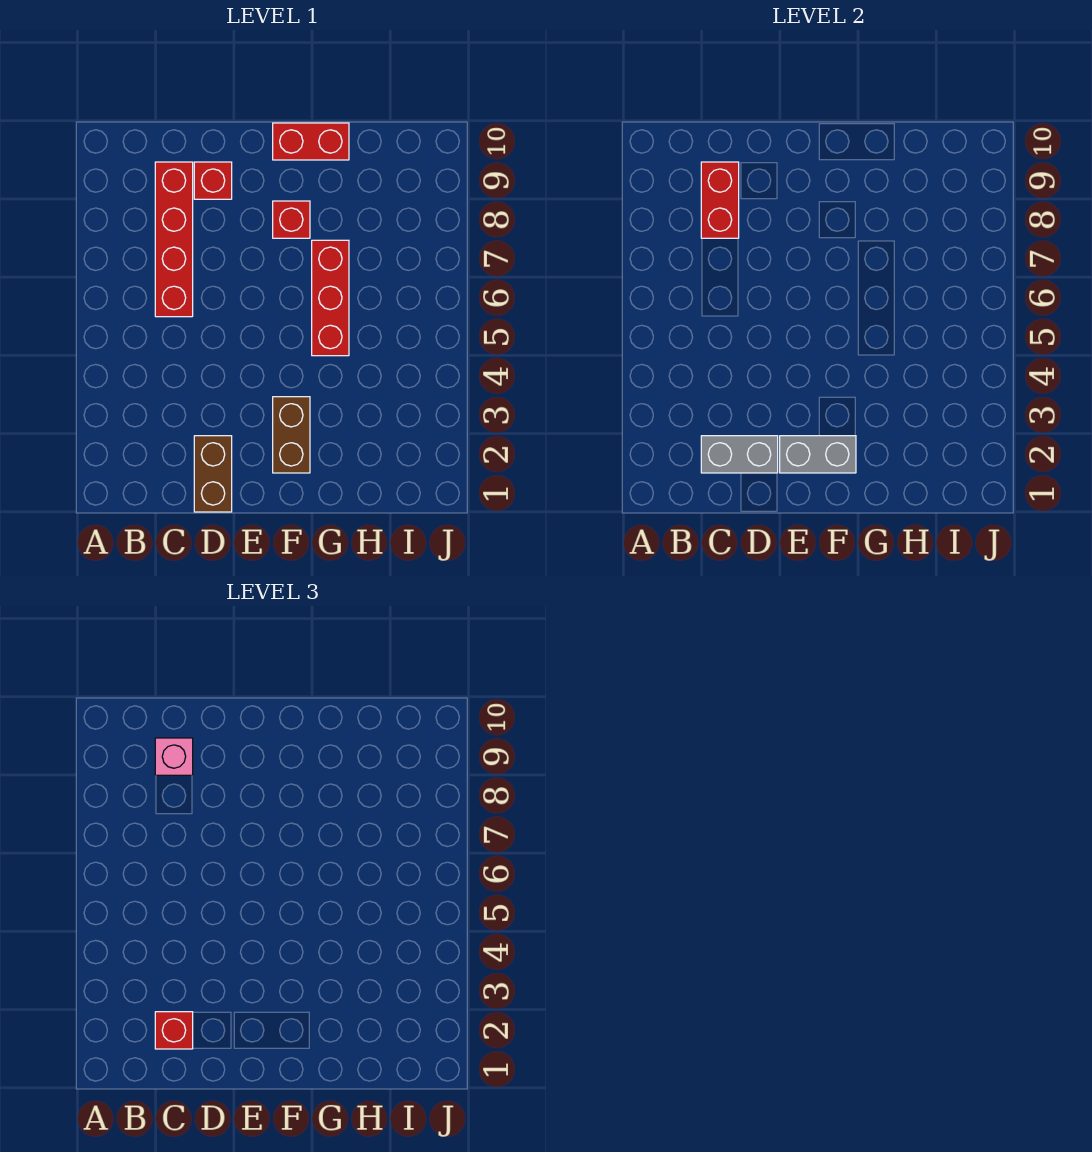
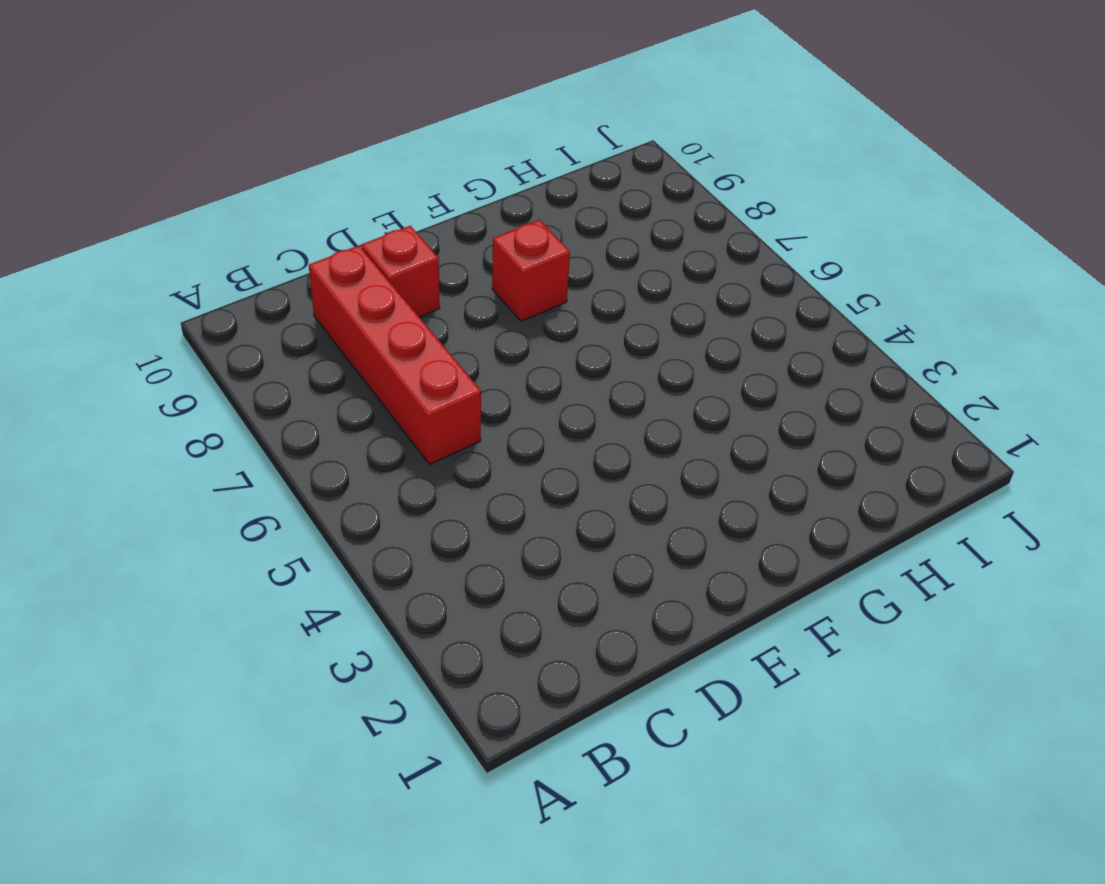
none -> brown brick D1:D2 level 1
none -> brown brick F2:F3 level 1
none -> red brick F10:G10 level 1

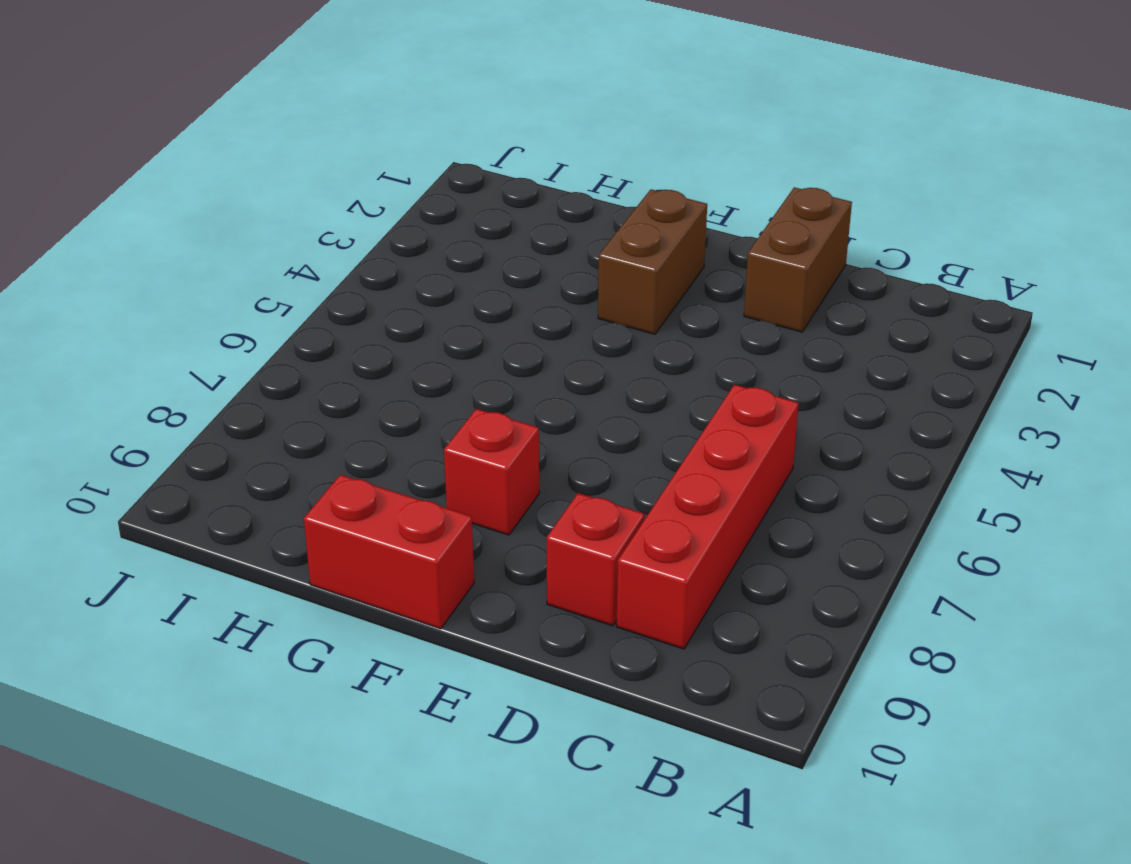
none -> red brick G5:G7 level 1
none -> grey brick C2:D2 level 2
none -> red brick C8:C9 level 2

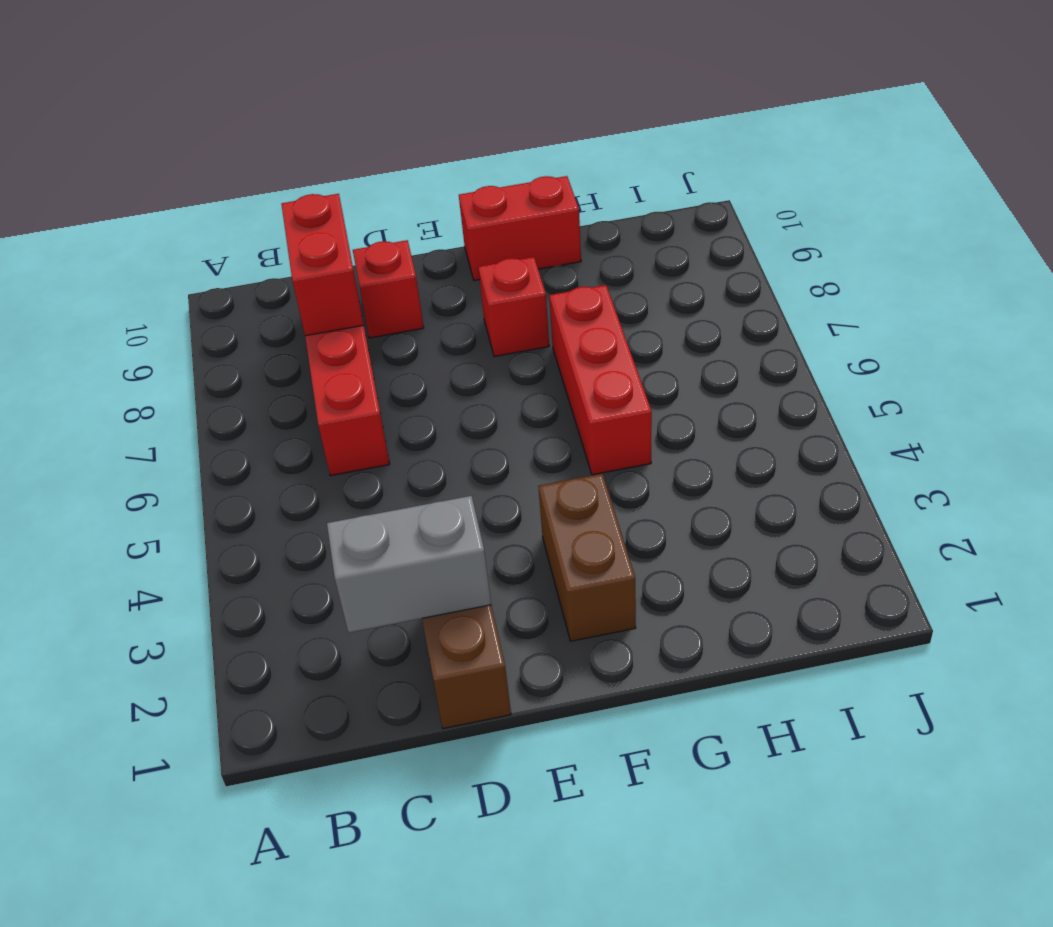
none -> grey brick E2:F2 level 2
none -> red brick C2 level 3
none -> pink brick C9 level 3

